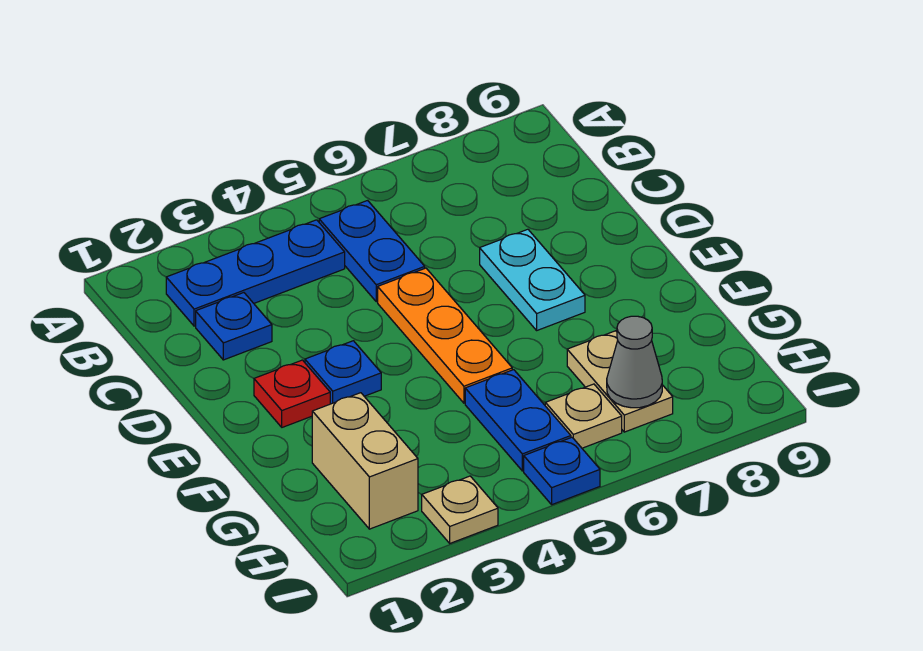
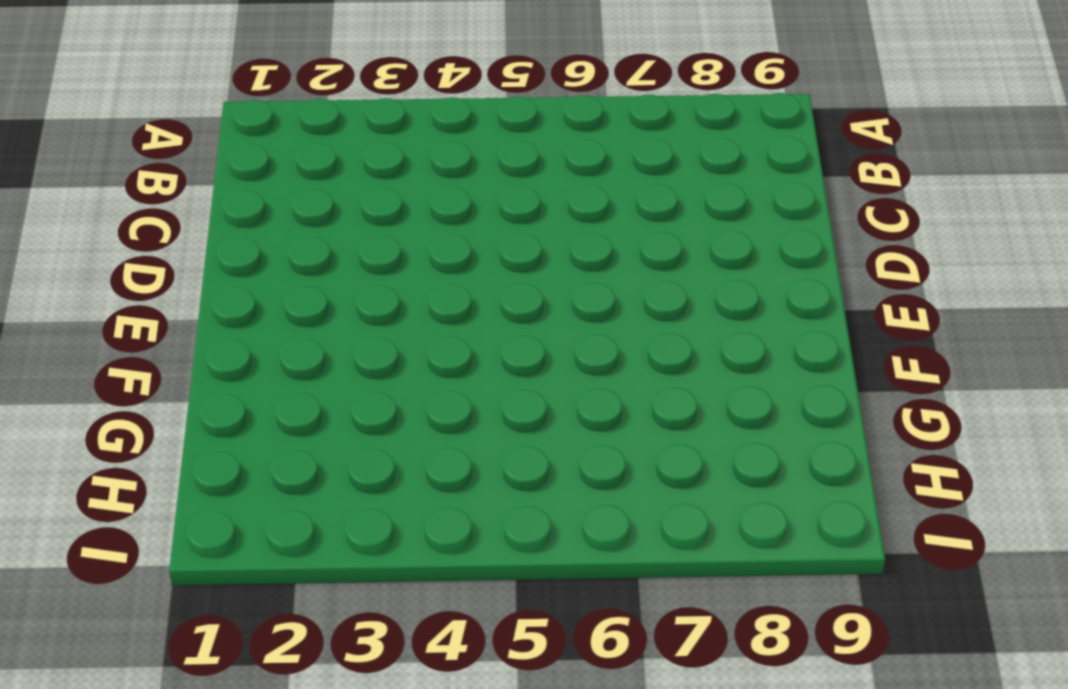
none -> blue plate B2:B4 level 1
none -> blue plate B5:C5 level 1
none -> blue plate C2 level 1

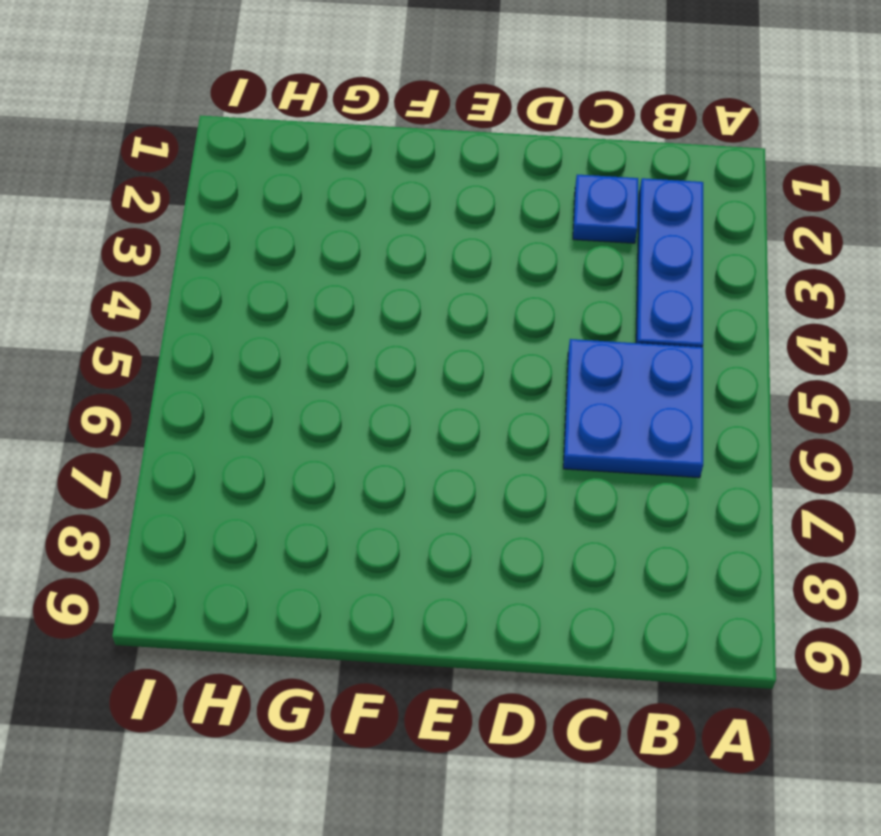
blue plate B5:C6 level 1 -> blue plate B5:C5 level 1
none -> orange plate D5:F5 level 1
none -> cyan plate D7:E7 level 1
none -> red plate E2 level 1

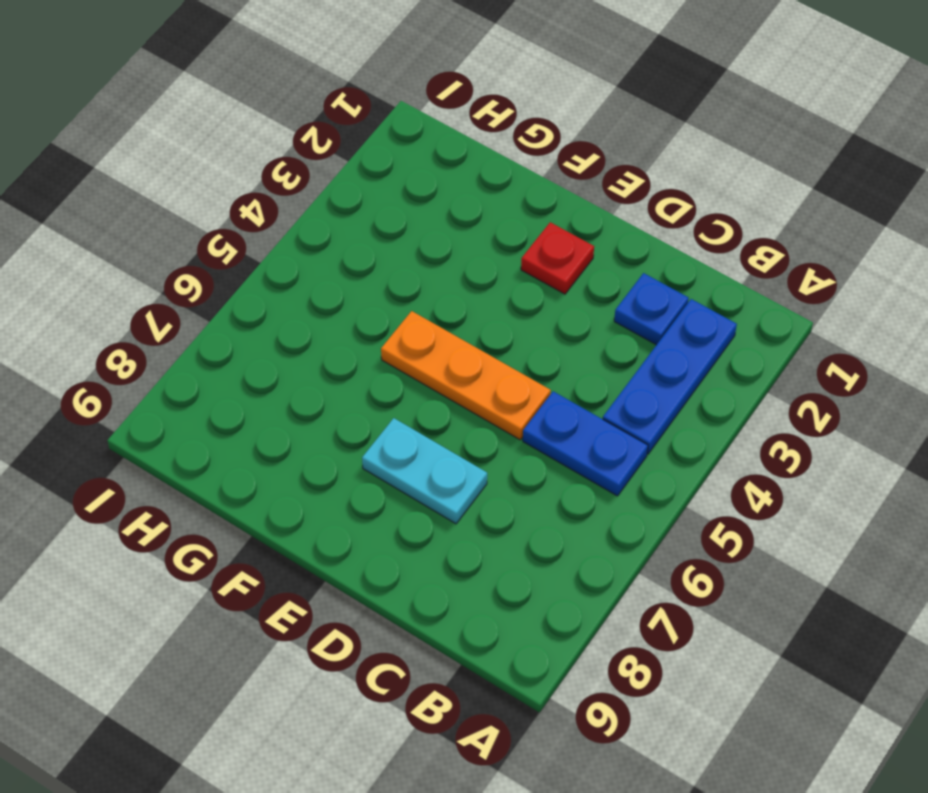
none -> blue plate E3 level 1
none -> tan brick G2:H2 level 1
none -> blue plate G5:H5 level 1

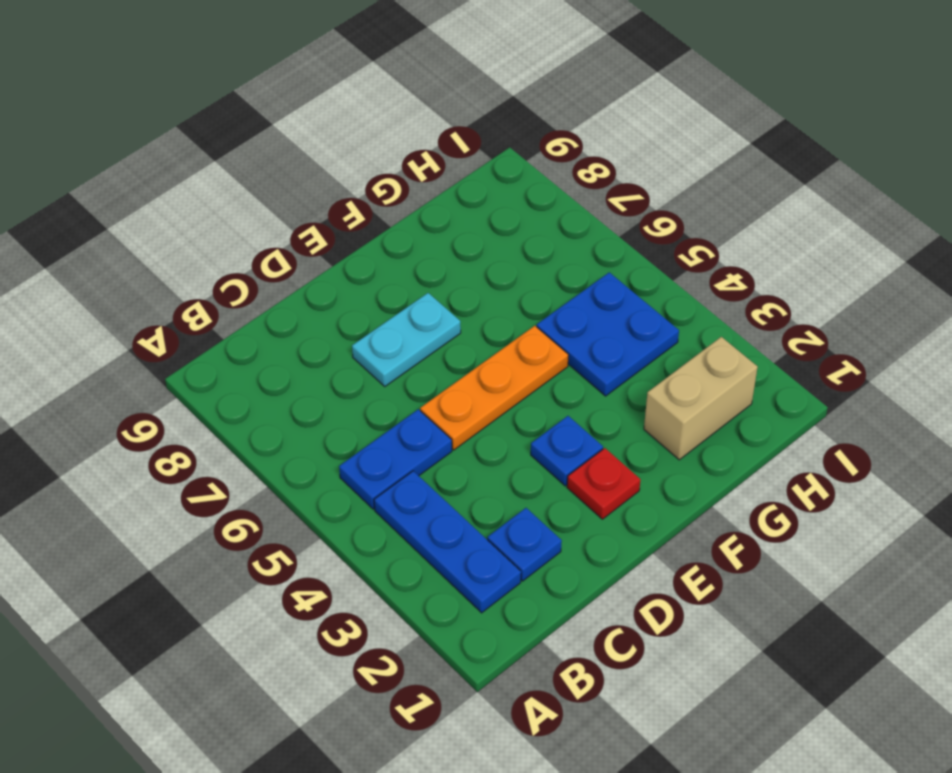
blue plate G4:H5 level 1 -> blue plate G5:H5 level 1
none -> tan plate G7:H7 level 1
none -> tan plate H6 level 1
none -> tan plate I3 level 1

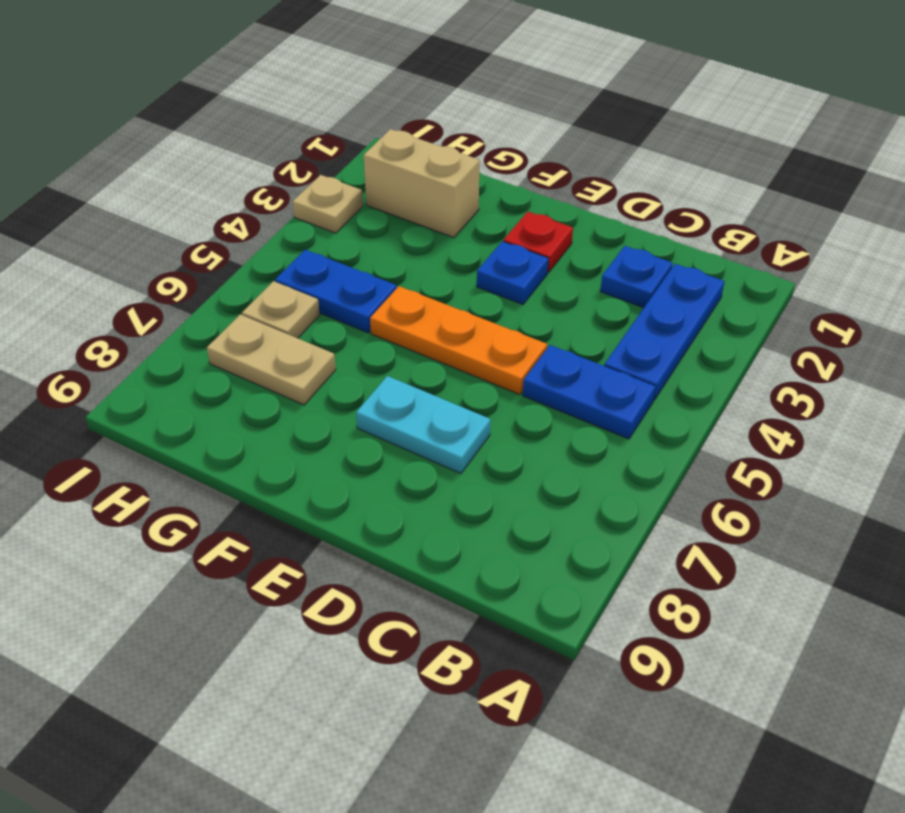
none -> blue plate I5 level 1
none -> grey cone H7 level 2

